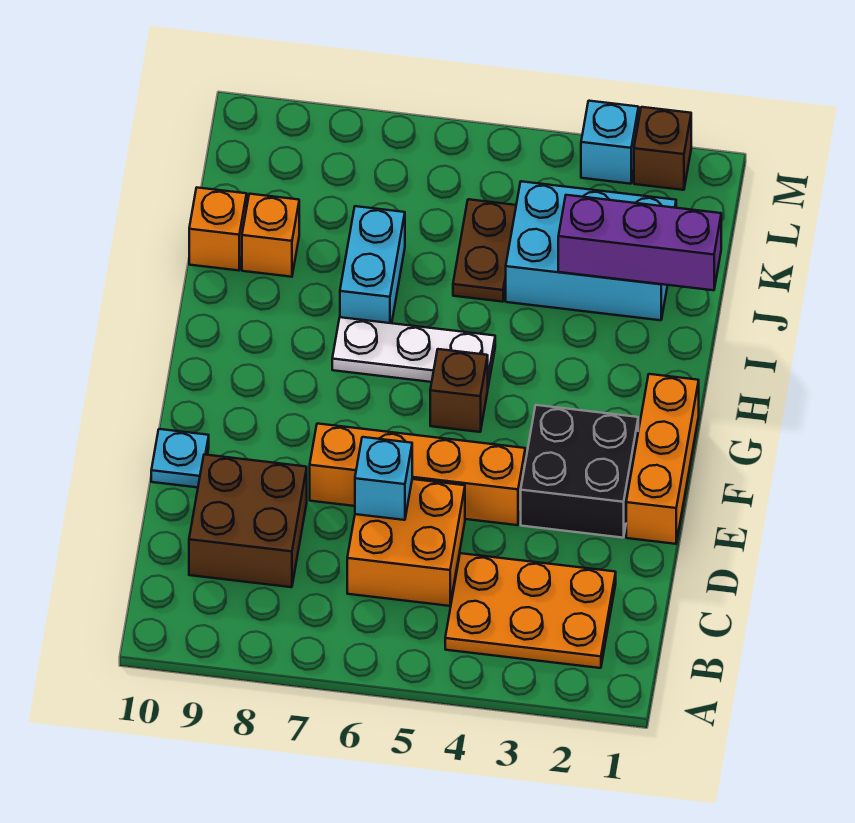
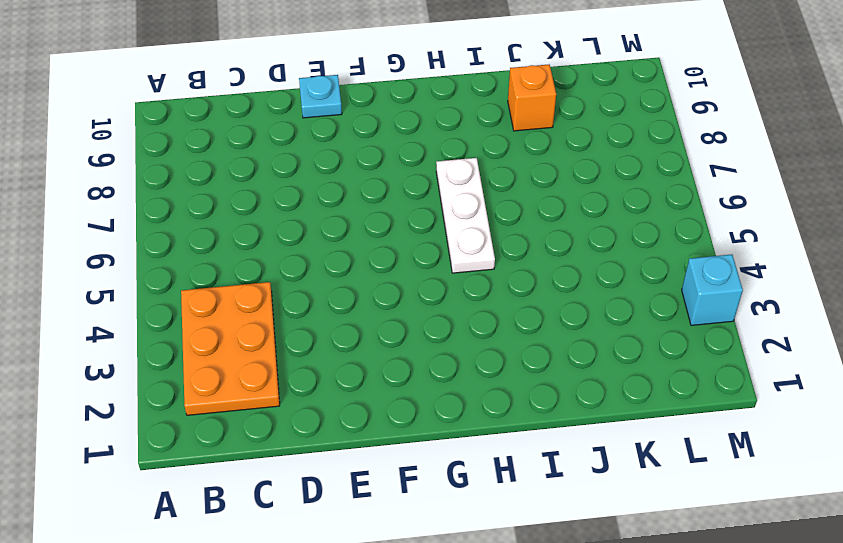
none -> orange brick C5:D6 level 1
none -> brown brick C8:D9 level 1
none -> orange brick E1:G1 level 1

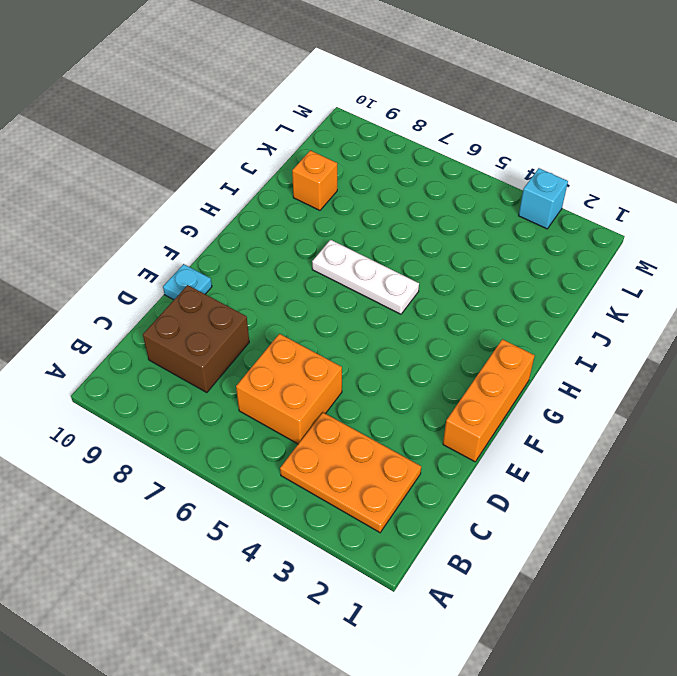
none -> black brick E2:F3 level 1
none -> orange brick E4:E7 level 1
none -> brown brick G5 level 1

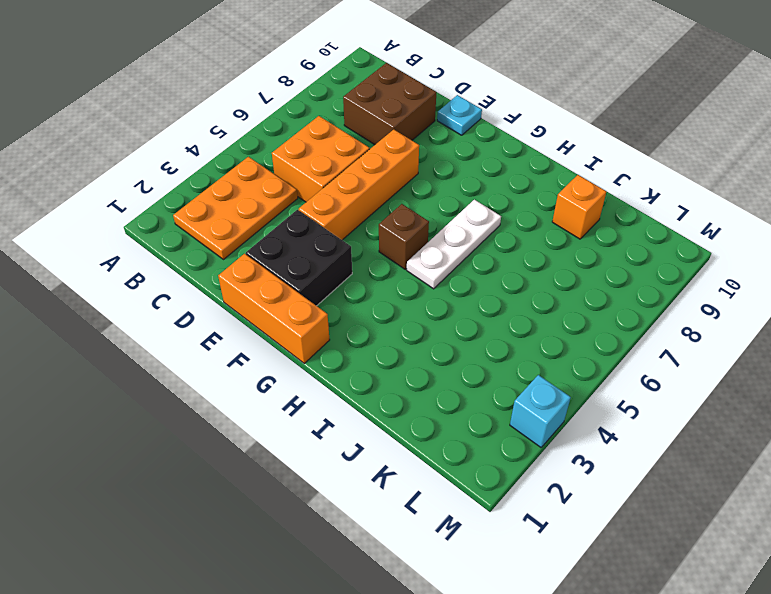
none -> cyan brick I7:J7 level 1
none -> cyan brick J2:K4 level 1
none -> brown plate J5:K5 level 1

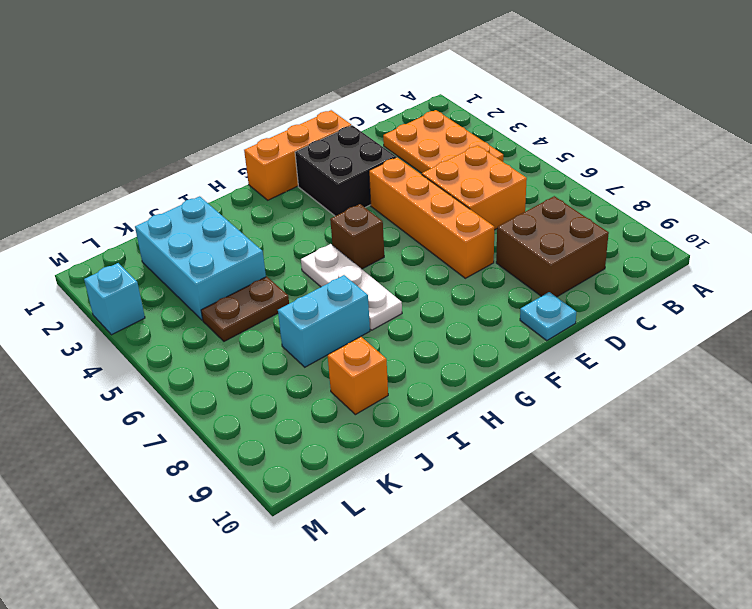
none -> orange brick J10 level 1
none -> brown brick M2 level 1
none -> cyan brick D6 level 2

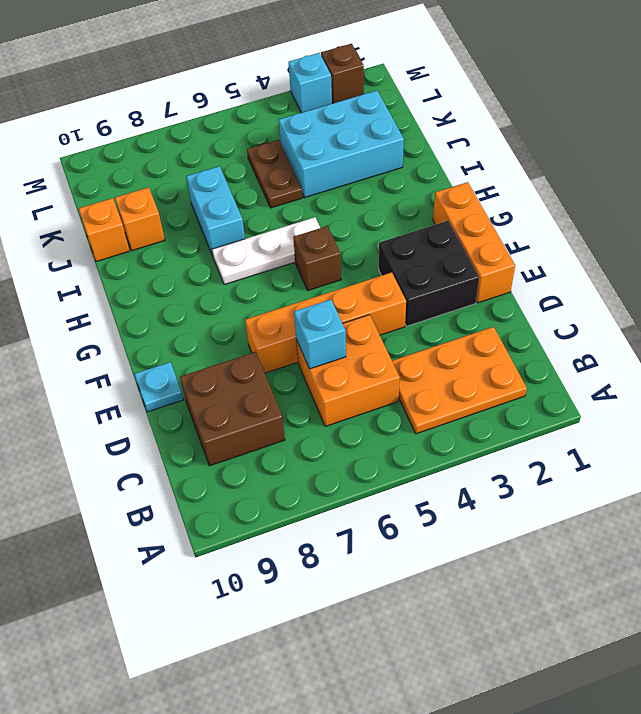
none -> purple brick J1:J3 level 2

